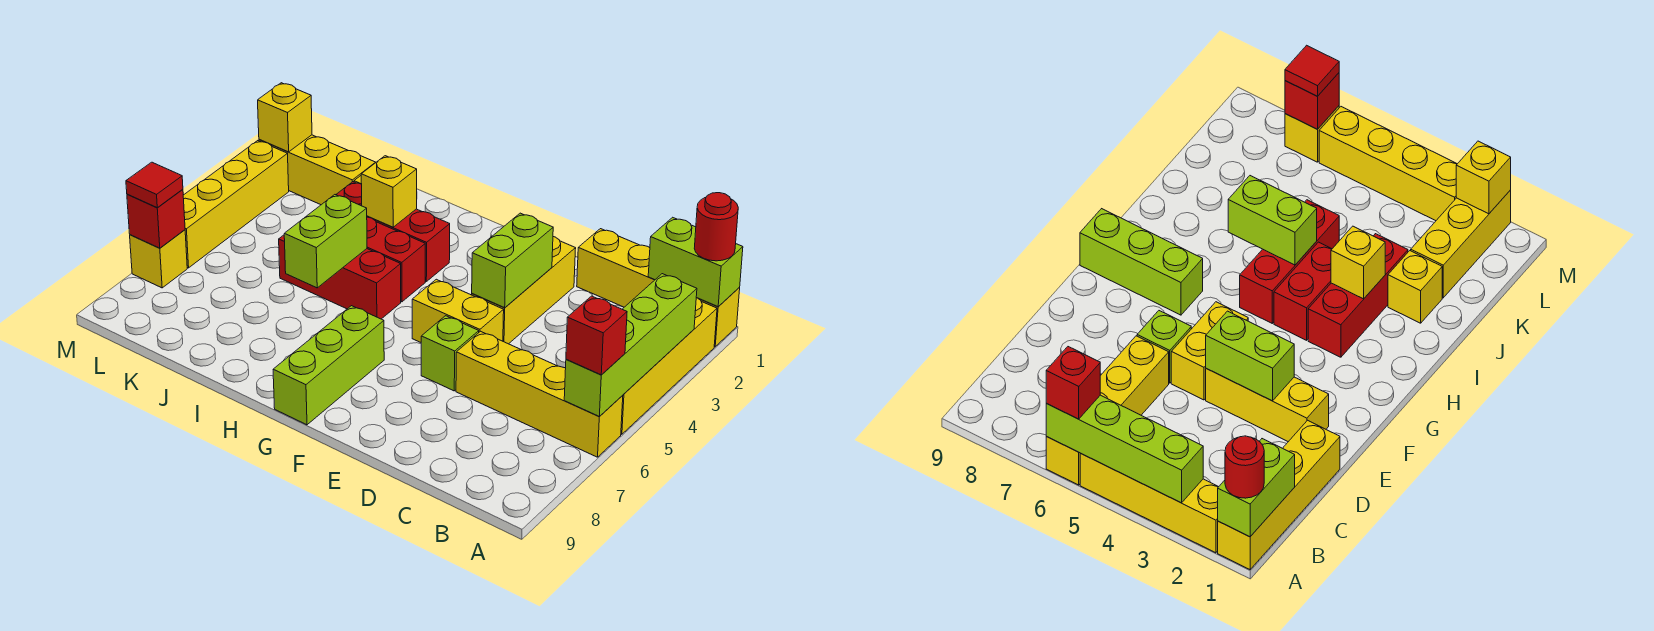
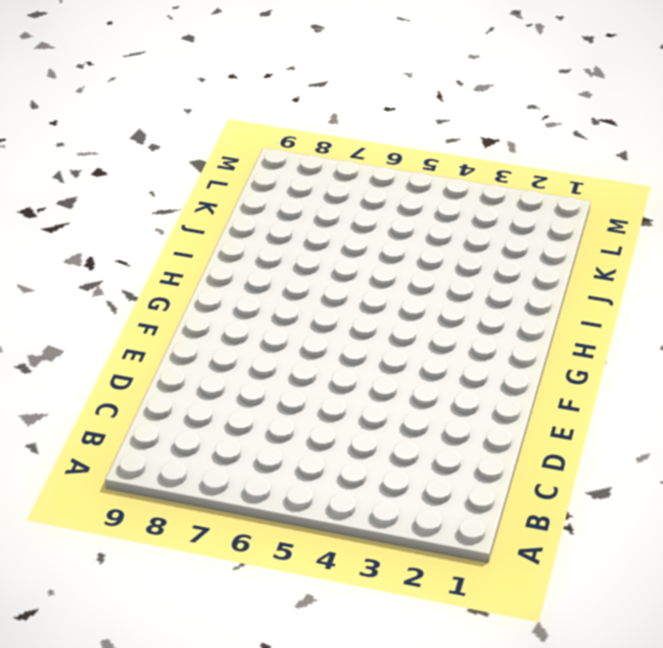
none -> yellow brick A1:D1 level 1
none -> yellow brick A2:A5 level 1
none -> yellow brick A6:D6 level 1

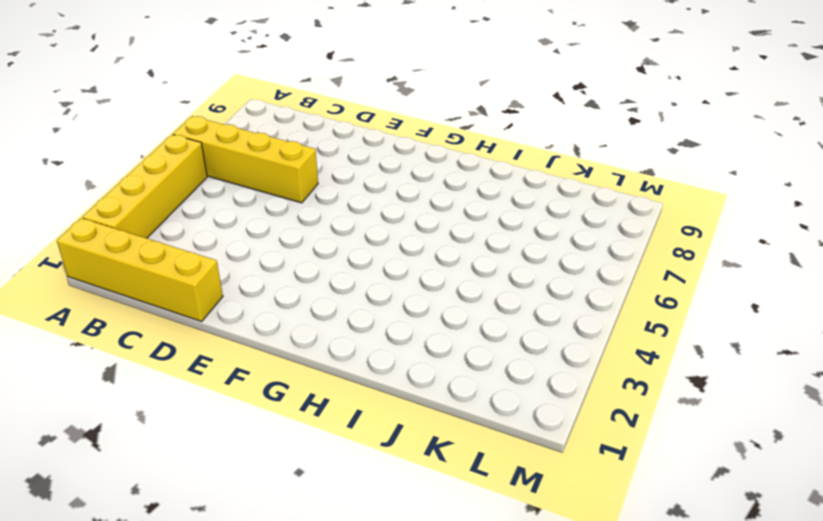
none -> yellow brick E2:E4 level 1
none -> yellow brick E5:F5 level 1
none -> lime brick E6 level 1

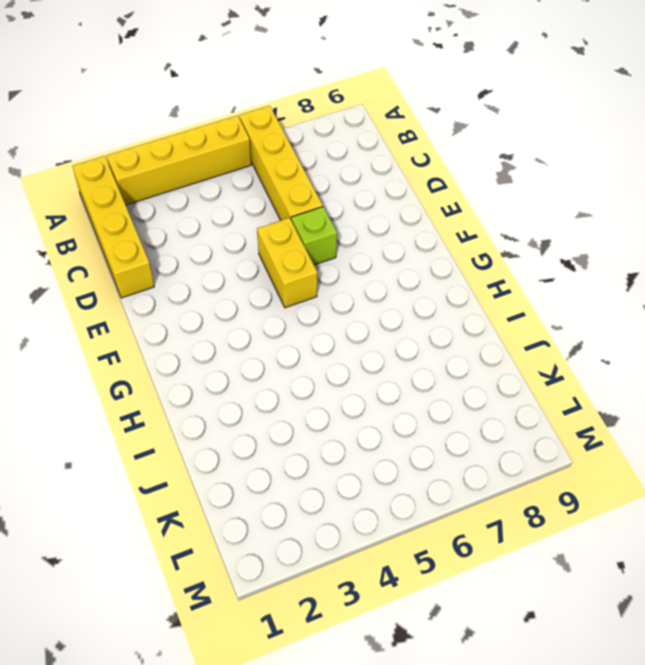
none -> yellow brick E2:E4 level 1
none -> lime brick G7:G9 level 1
none -> red brick H3:J3 level 1

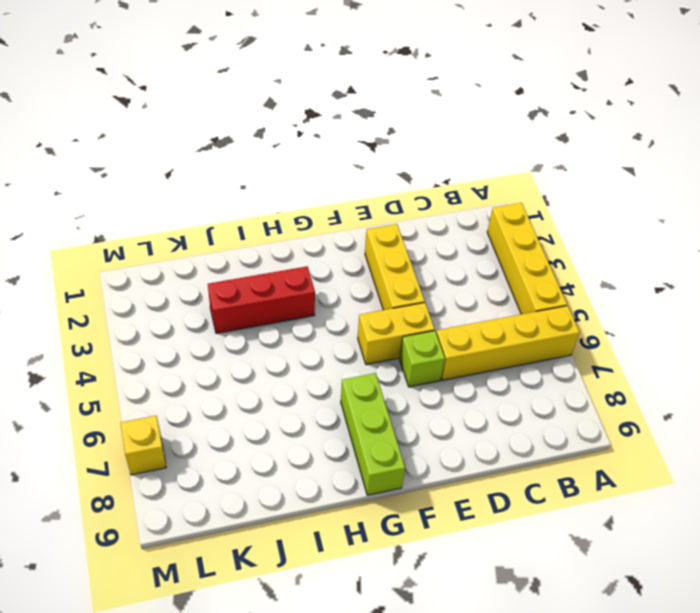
none -> yellow brick A1:D1 level 1
none -> red brick H4:I4 level 1
none -> red brick H5:J5 level 1

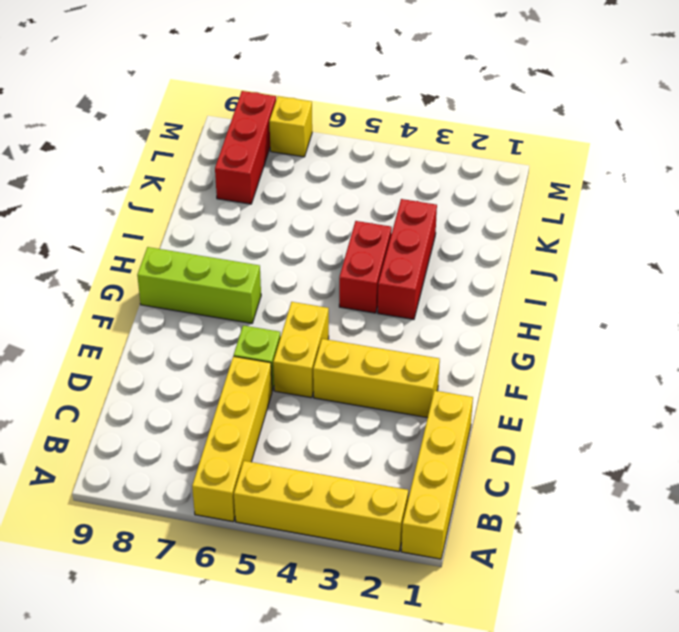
red brick K8:M8 level 1 -> red brick H5:J5 level 1
none -> yellow brick J2 level 1
none -> yellow brick K2:M2 level 1
none -> yellow brick M3:M6 level 1

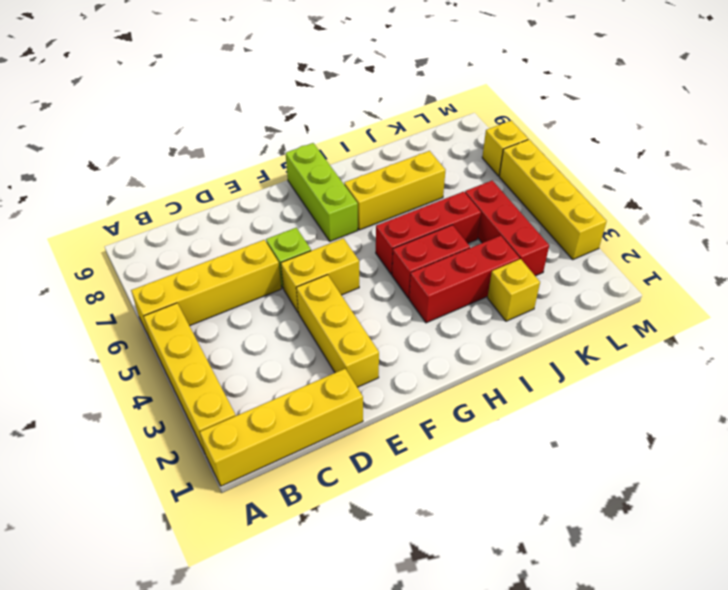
yellow brick H7:J7 level 1 -> yellow brick K2:M2 level 1
red brick K3:K5 level 1 -> none
none -> lime brick A1:B1 level 2
none -> lime brick A3:A6 level 2
none -> lime brick E3:E4 level 2

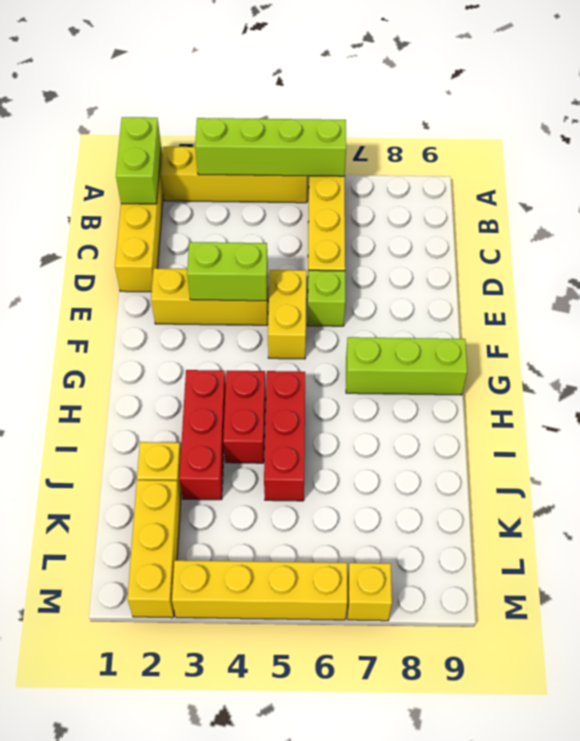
none -> yellow brick I3 level 2
none -> lime brick I5:I6 level 2
none -> yellow brick M2 level 2

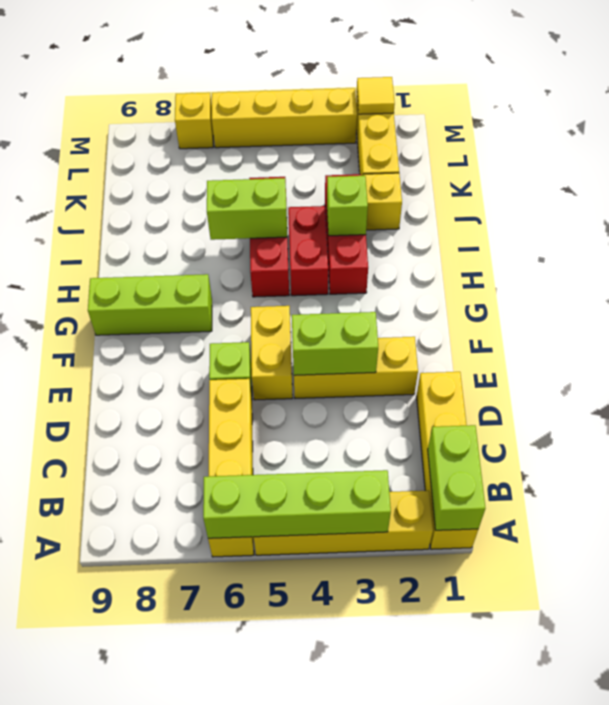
lime brick I3 level 2 -> yellow brick I3 level 2
yellow tile M2 level 2 -> yellow brick M2 level 2
none -> red brick M7 level 2
none -> red round brick A1 level 3
none -> red brick A6 level 3

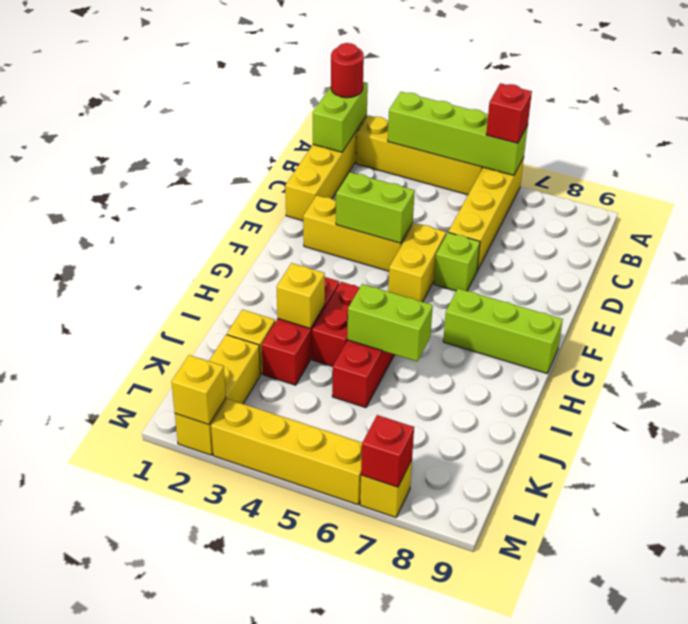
none -> red tile M7 level 3

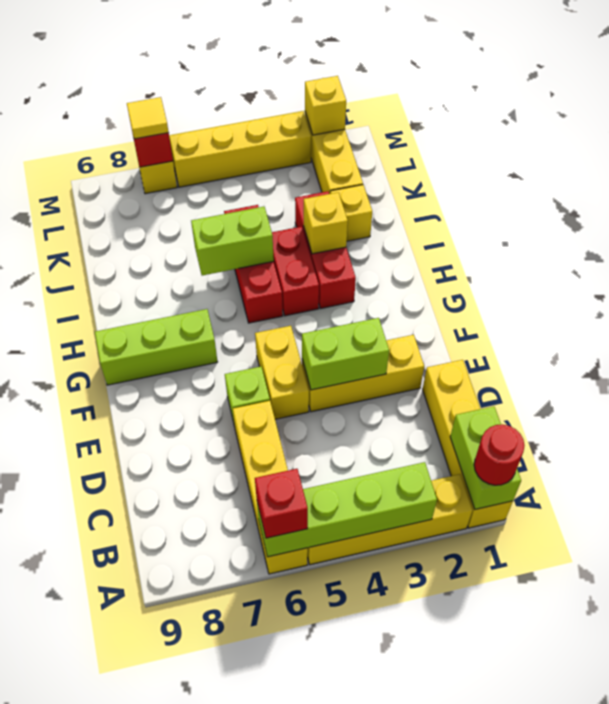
yellow tile M7 level 3 -> red tile M7 level 3

